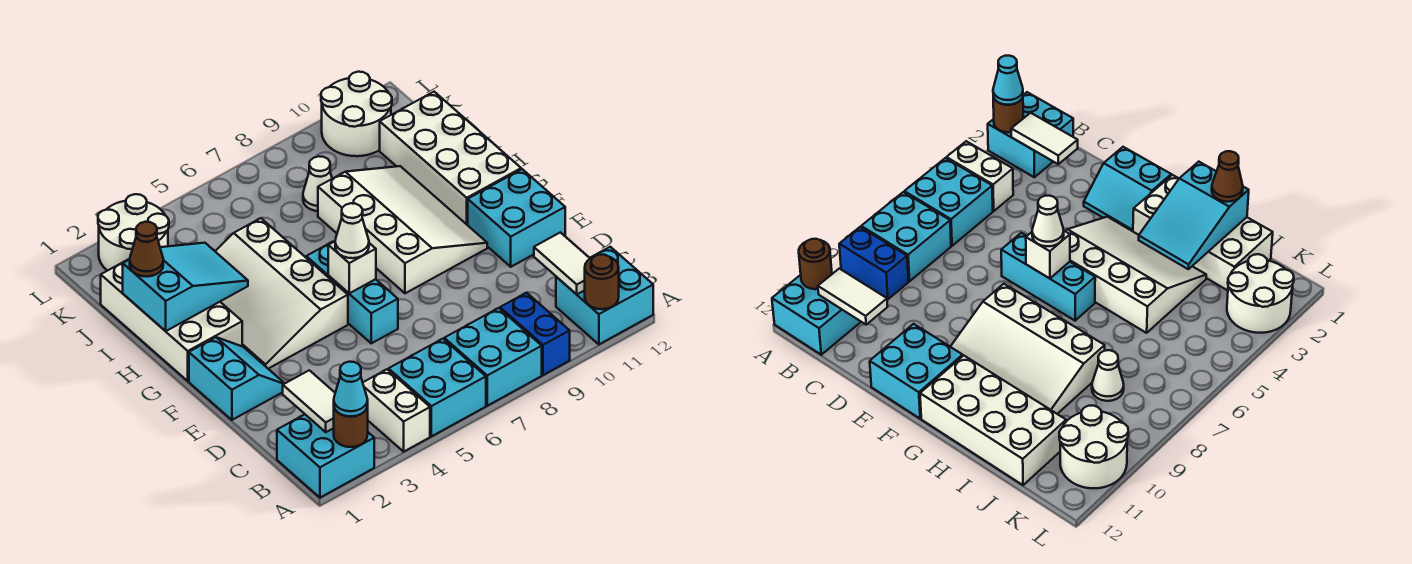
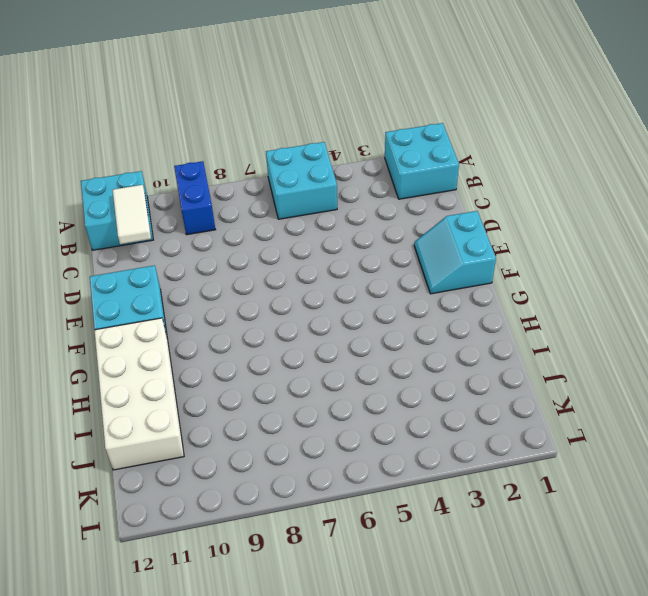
none -> white brick A4:B4 level 1
none -> cyan brick A7:B8 level 1
none -> cyan brick E6:G6 level 1

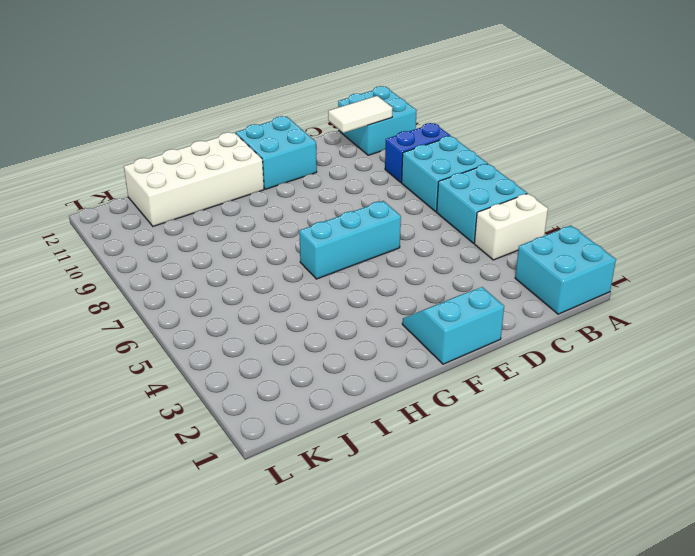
none -> white slope F3:I5 level 1 top 5
none -> white slope F8:I10 level 1 top 8
none -> white brick G1:J2 level 1

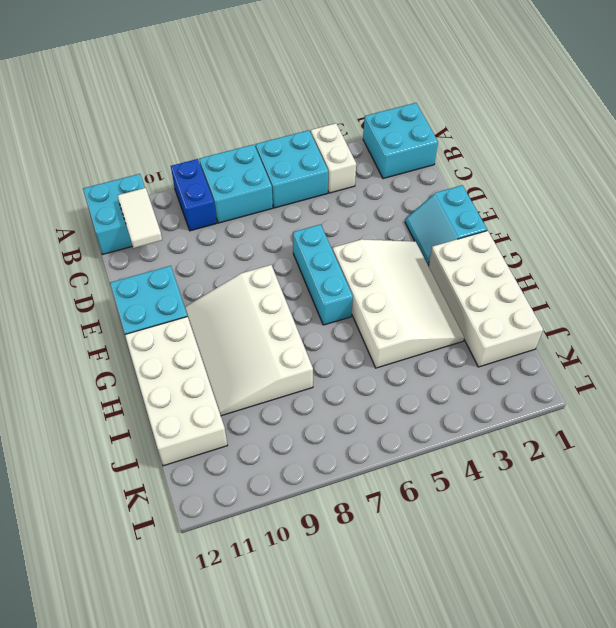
none -> white cone J8 level 1
none -> white round brick K2:L3 level 1
none -> white round brick K10:L11 level 1

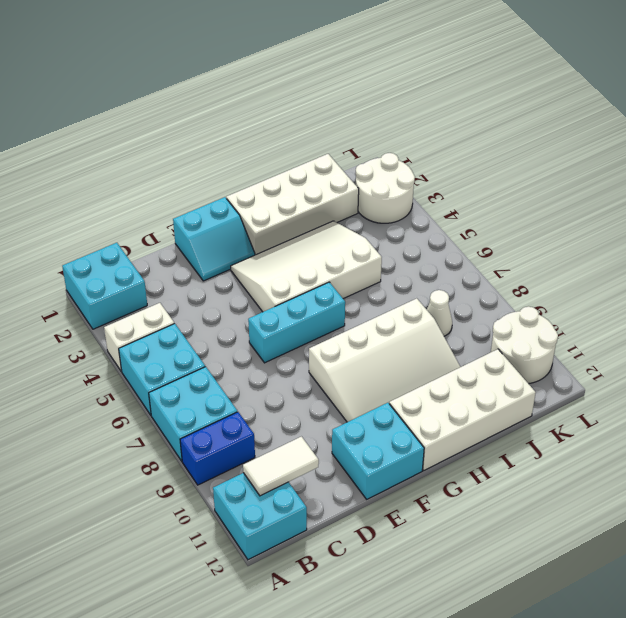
none -> brown round brick A2 level 2
none -> brown round brick A11 level 2
none -> white tile B2:C2 level 2

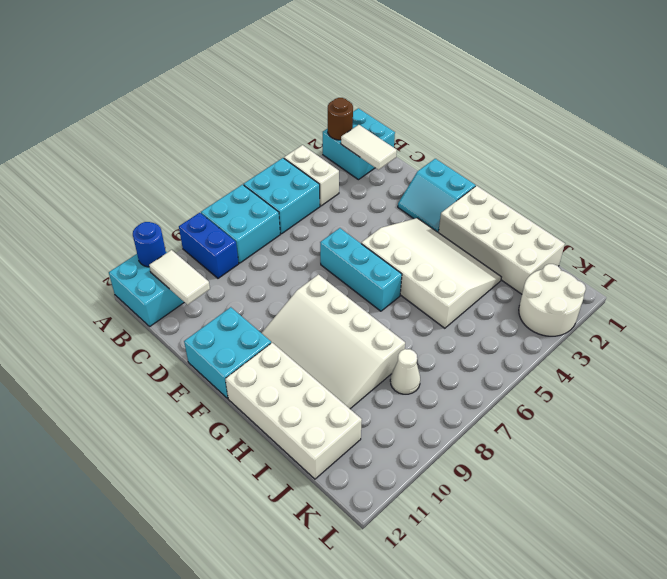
blue round brick A11 level 2 -> brown round brick A11 level 2
none -> white round brick K10:L11 level 1
none -> white brick F6 level 2
none -> cyan slope H1:I3 level 2 top 1

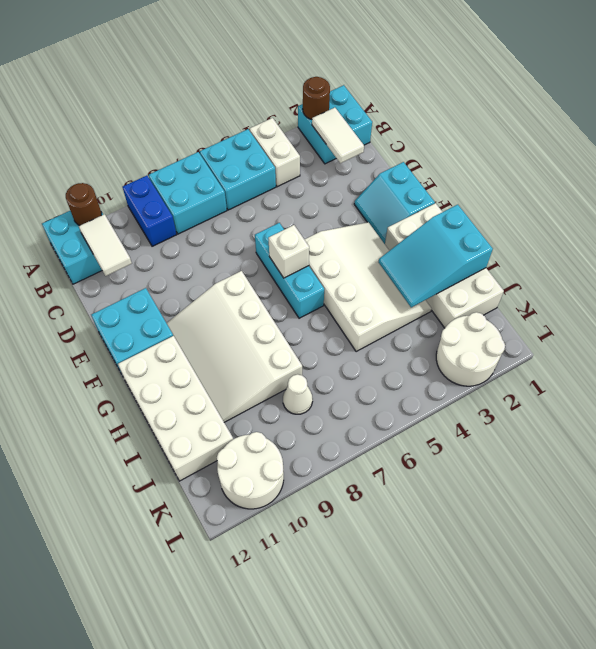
none -> cyan cone A2 level 3
none -> white cone F6 level 3
none -> brown cone I1 level 3

